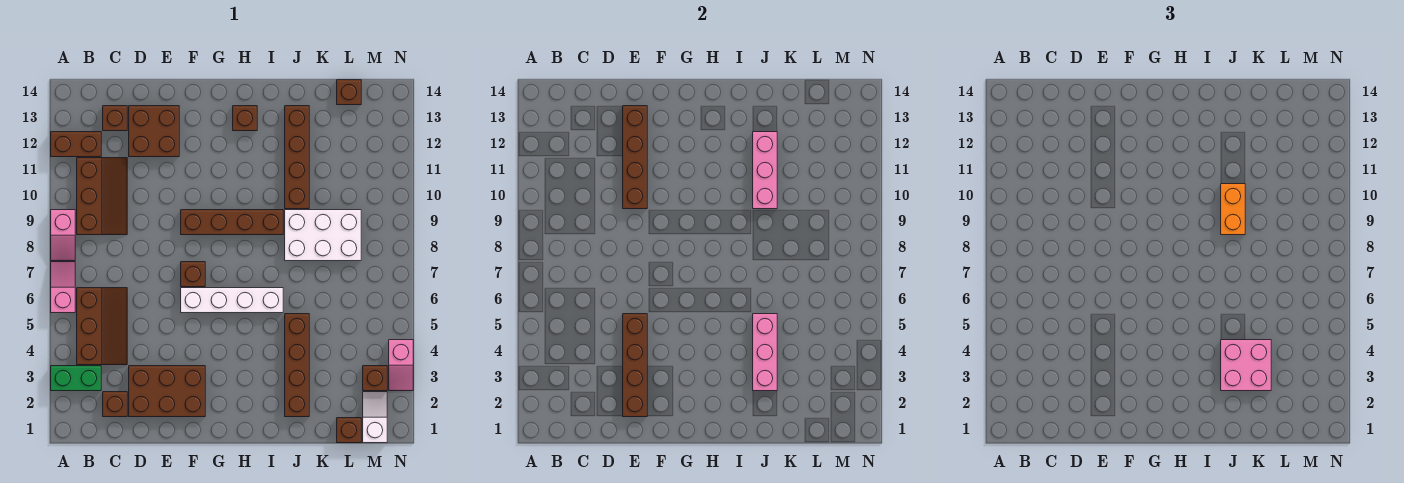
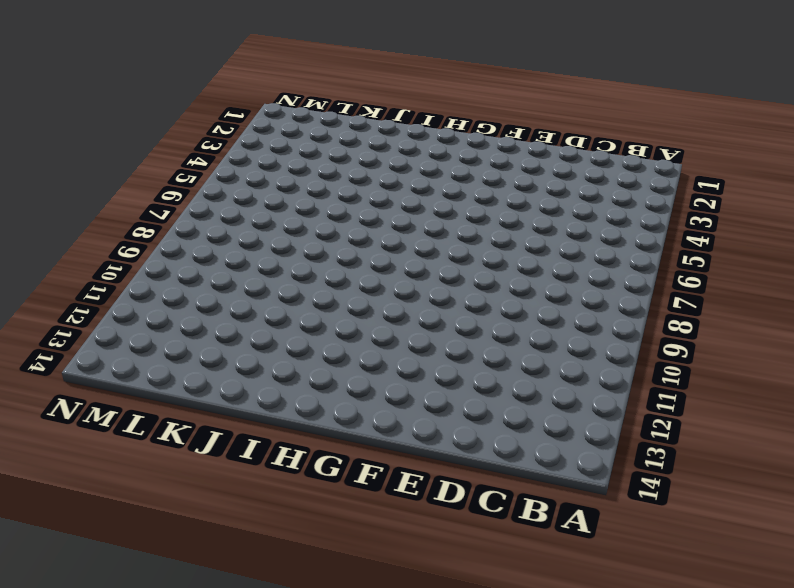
none -> green brick A3:B3 level 1
none -> pink slope A6:A7 level 1 top 6
none -> pink slope A8:A9 level 1 top 9

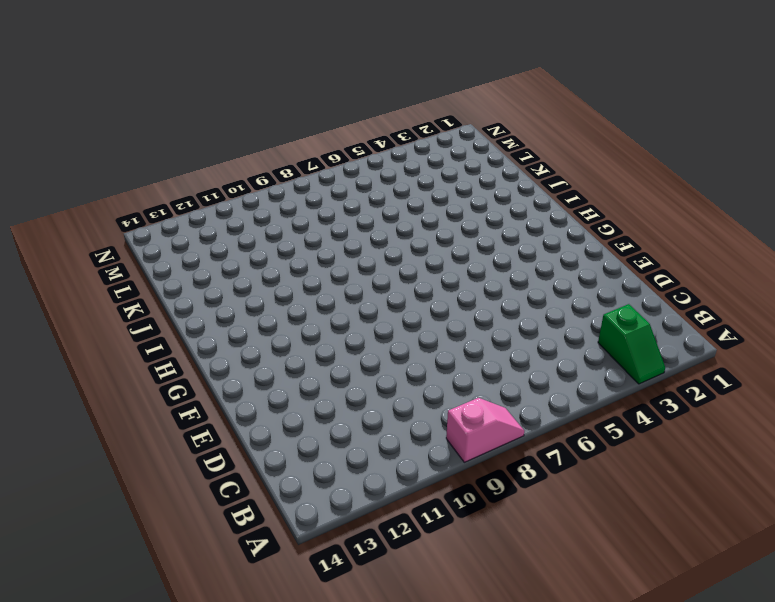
green slope A3:B3 level 1 top B -> green brick A3:B3 level 1
none -> pink slope A6:A7 level 1 top 6
none -> brown brick A12:B12 level 1
none -> brown slope B4:C6 level 1 top B

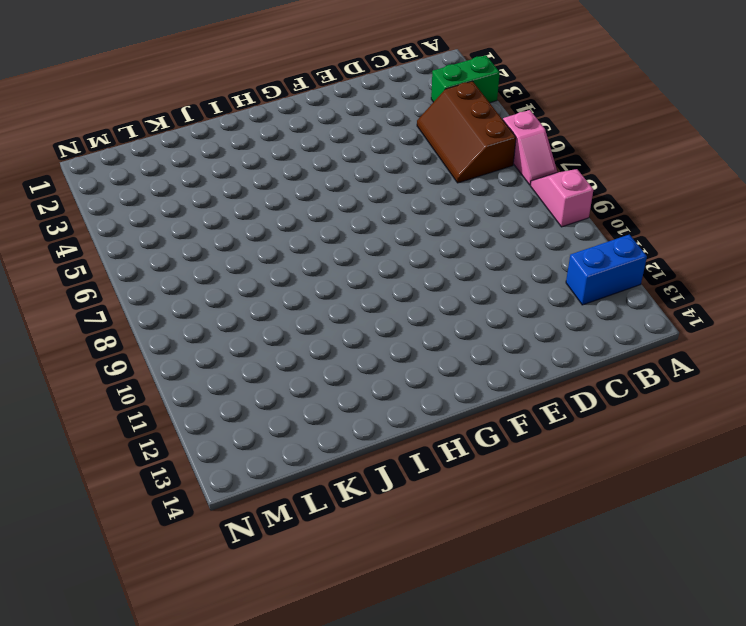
blue brick A12:B12 level 1 -> brown brick A12:B12 level 1
none -> brown slope B9:C11 level 1 top B
none -> brown brick C2 level 1
none -> brown brick C13 level 1

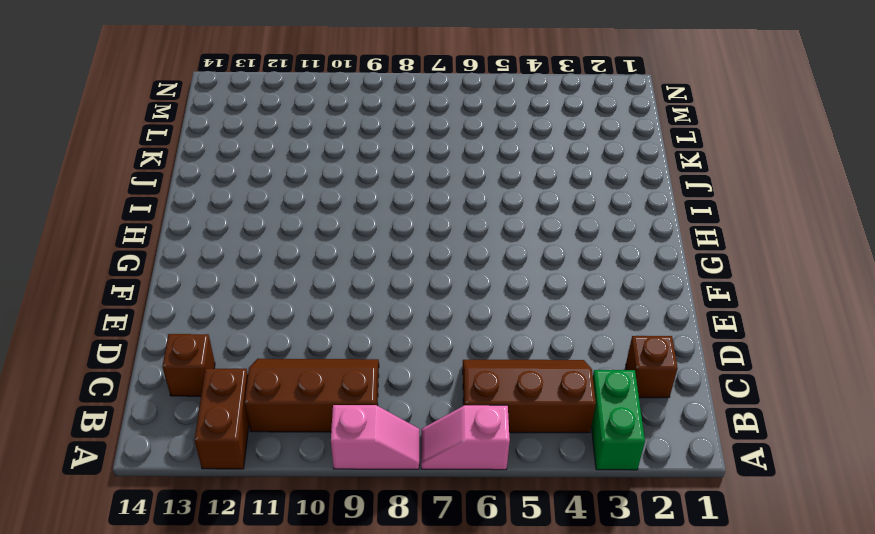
none -> brown brick D2:F3 level 1
none -> brown brick D12:E13 level 1
none -> white brick F6:I6 level 1

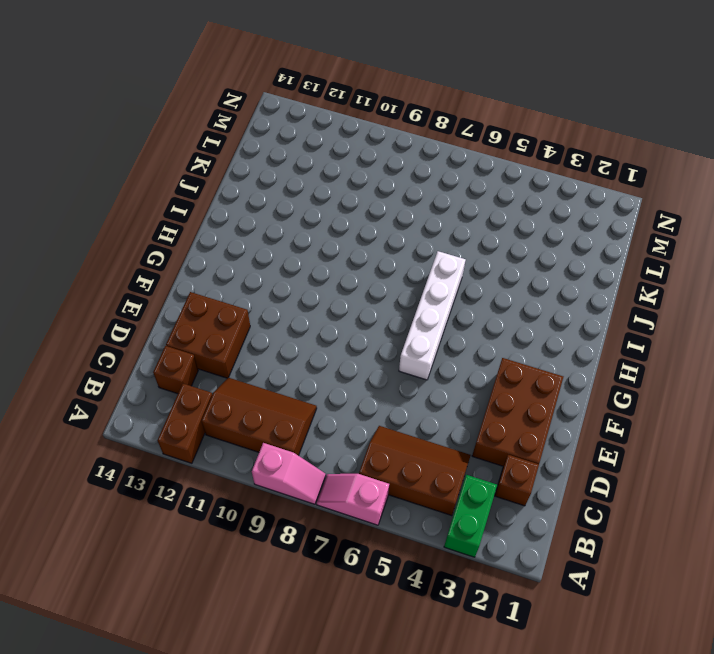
none -> brown brick F7 level 1
none -> brown brick F9:I9 level 1
none -> brown brick H13 level 1

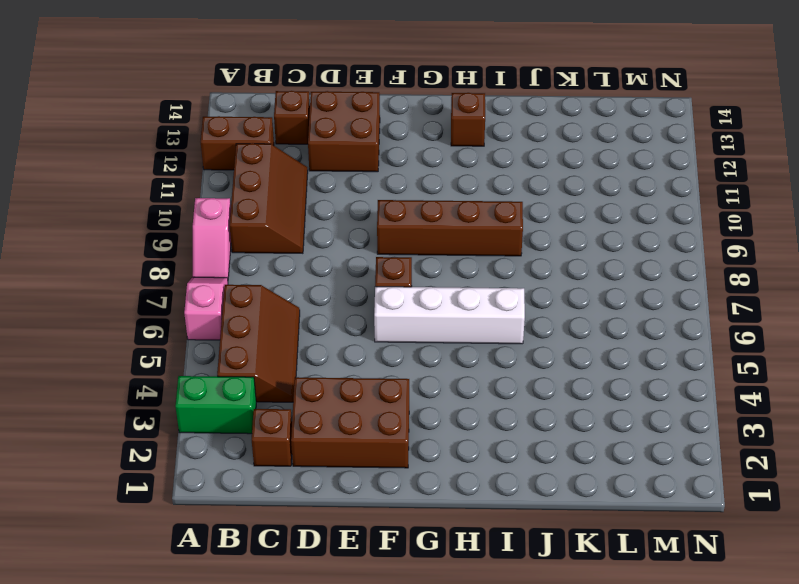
none -> brown brick J2:J5 level 1
none -> white brick J8:L9 level 1
none -> brown brick J10:J13 level 1

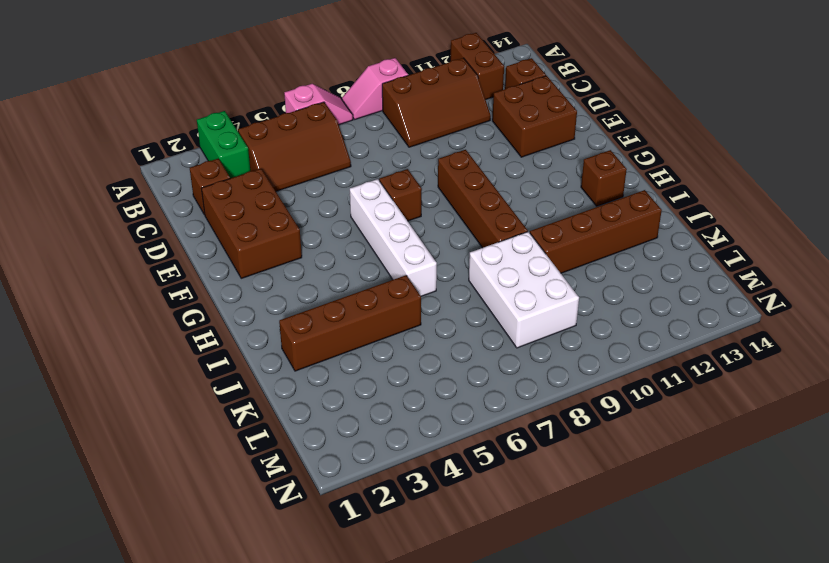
none -> brown brick L1 level 1
none -> brown brick L14 level 1
none -> white slope M1:M2 level 1 top 1

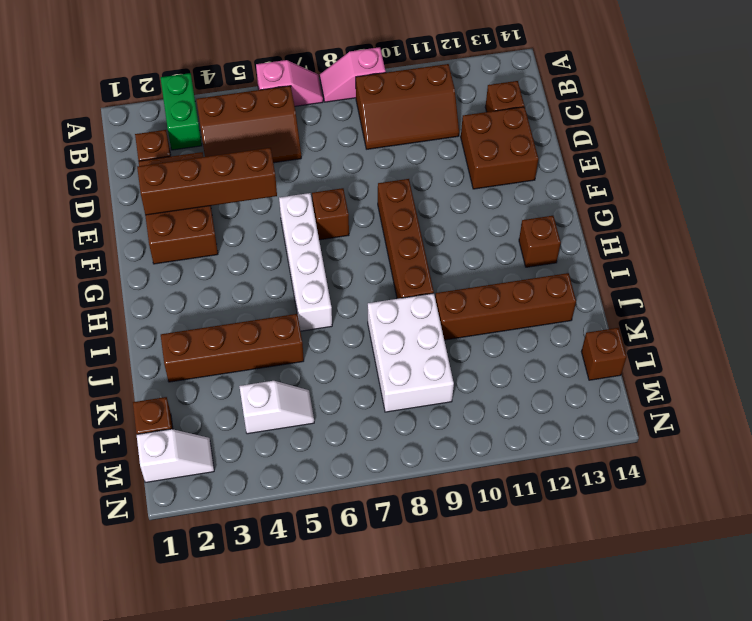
white slope L4:L5 level 1 top 4 -> none
none -> brown brick A12:B12 level 1
none -> brown brick M3 level 1
none -> pink slope N3:N4 level 1 top 4

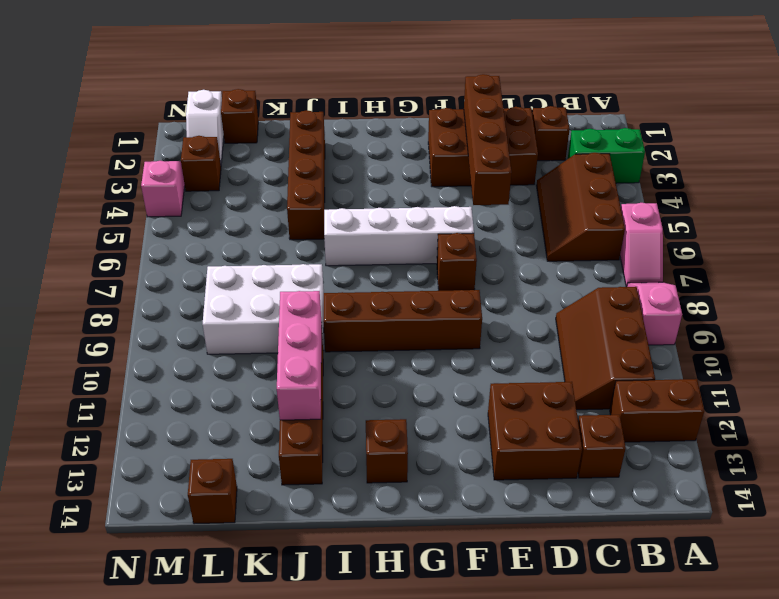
none -> brown brick E10:E13 level 2
none -> pink brick J3:J5 level 2
none -> pink brick J3:K4 level 3

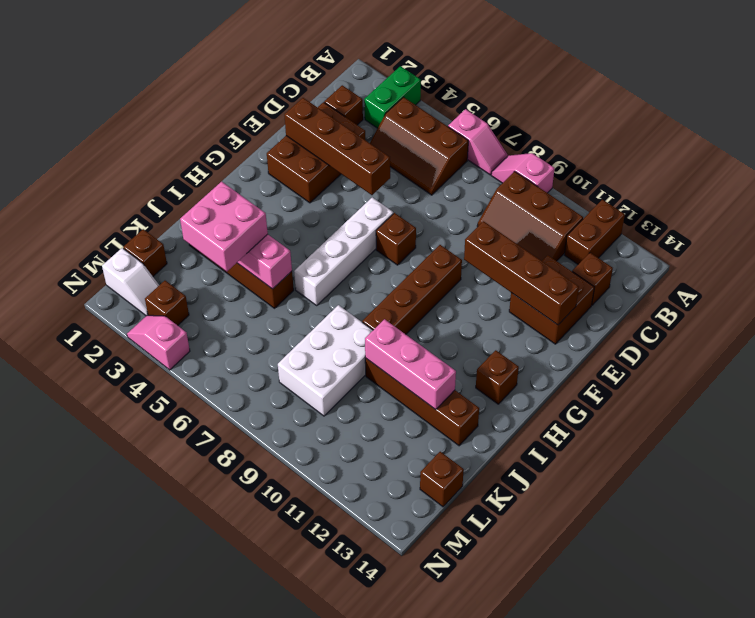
none -> orange brick J9:J10 level 3

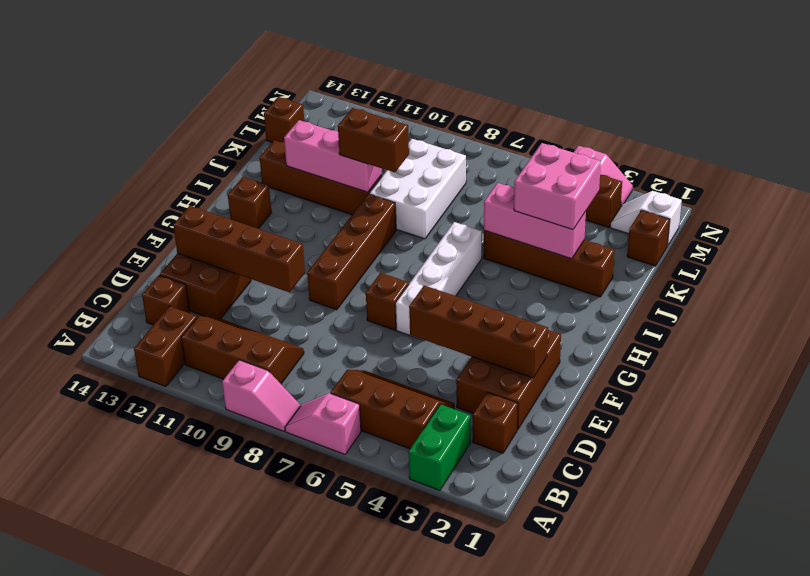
brown brick J9:J10 level 3 -> orange brick J9:J10 level 3

